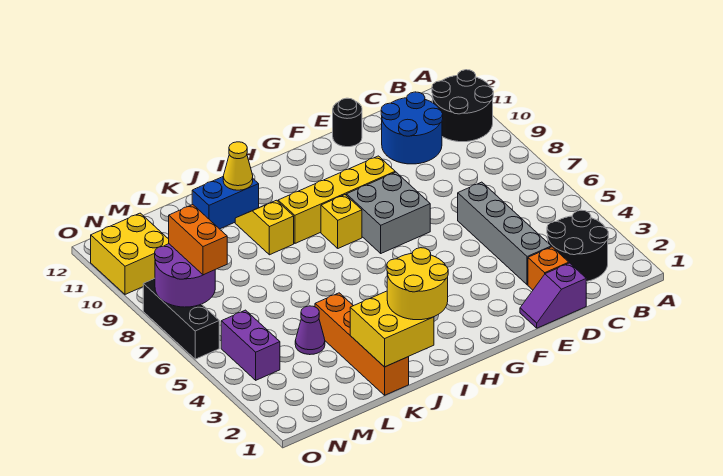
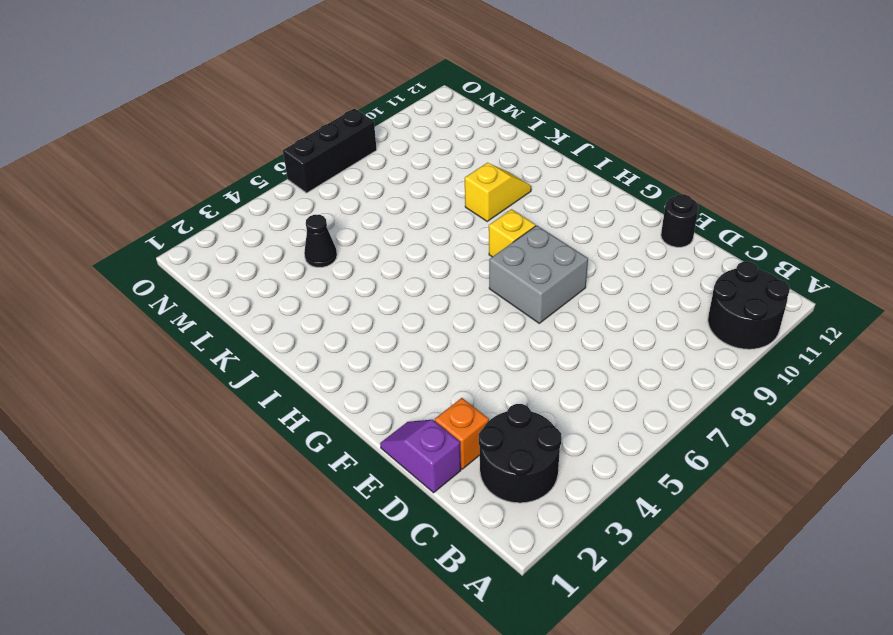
black cone L4 level 1 -> purple cone L4 level 1
none -> blue round brick C10:D11 level 1
none -> grey brick D3:D6 level 1
none -> yellow brick F9:I9 level 1

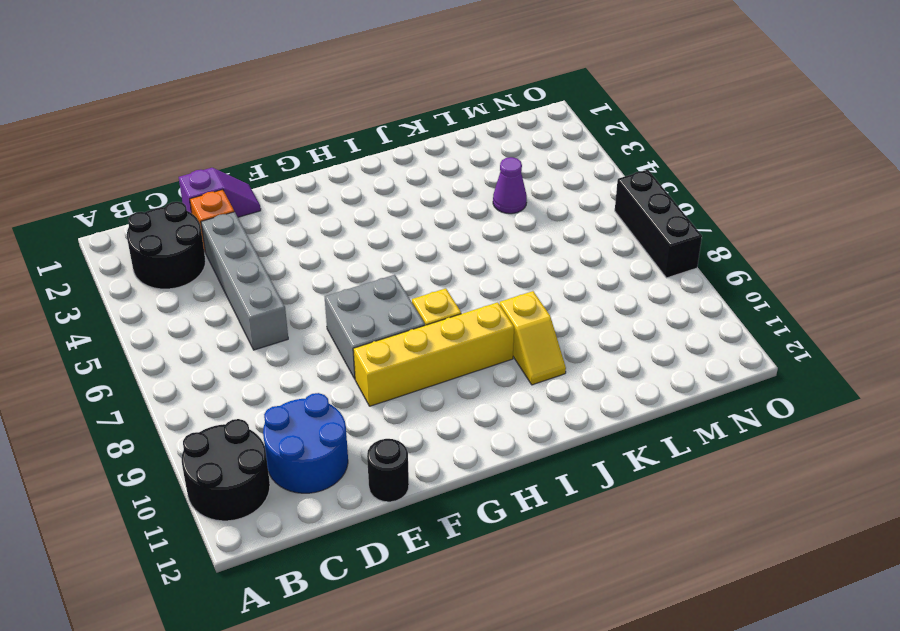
none -> blue brick J11:K11 level 1
none -> orange brick K1:K4 level 1
none -> purple brick N4:N5 level 1

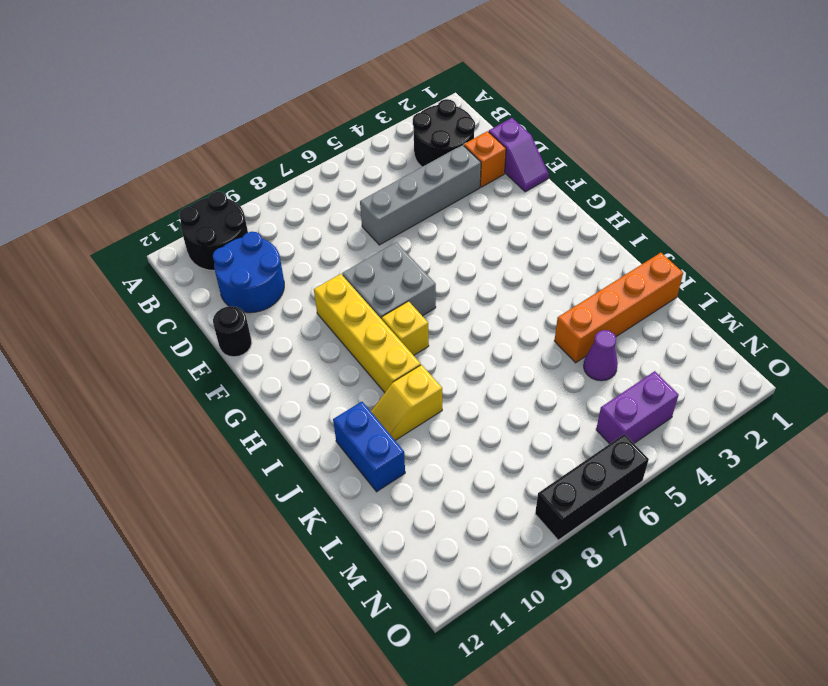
none -> yellow brick N10:O11 level 1
none -> yellow brick J1:K2 level 2
none -> yellow cone J11 level 2

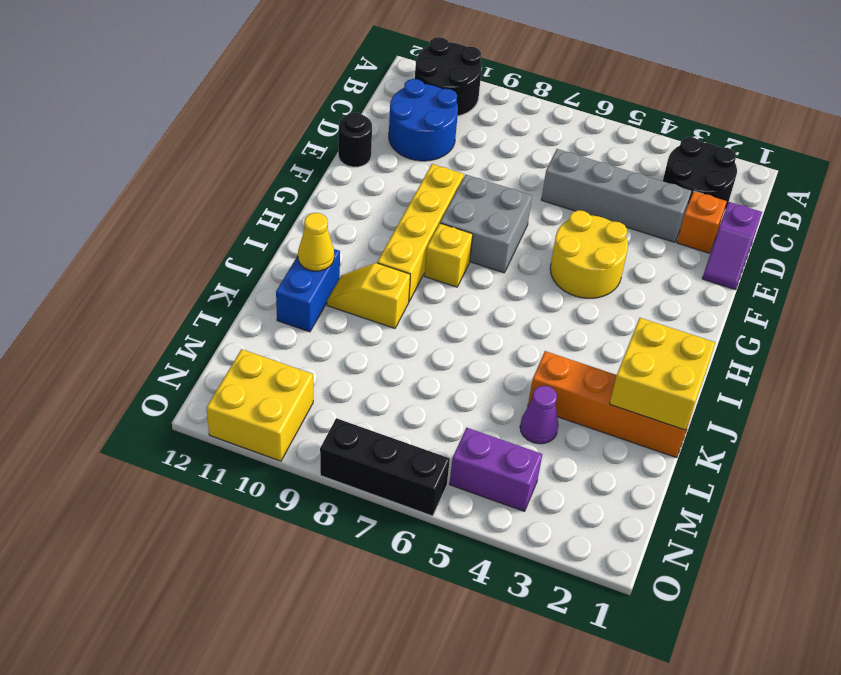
yellow round brick F4:G5 level 1 -> yellow round brick I1:J2 level 3
none -> purple round brick N7:O8 level 2
none -> orange brick N7:N8 level 3

